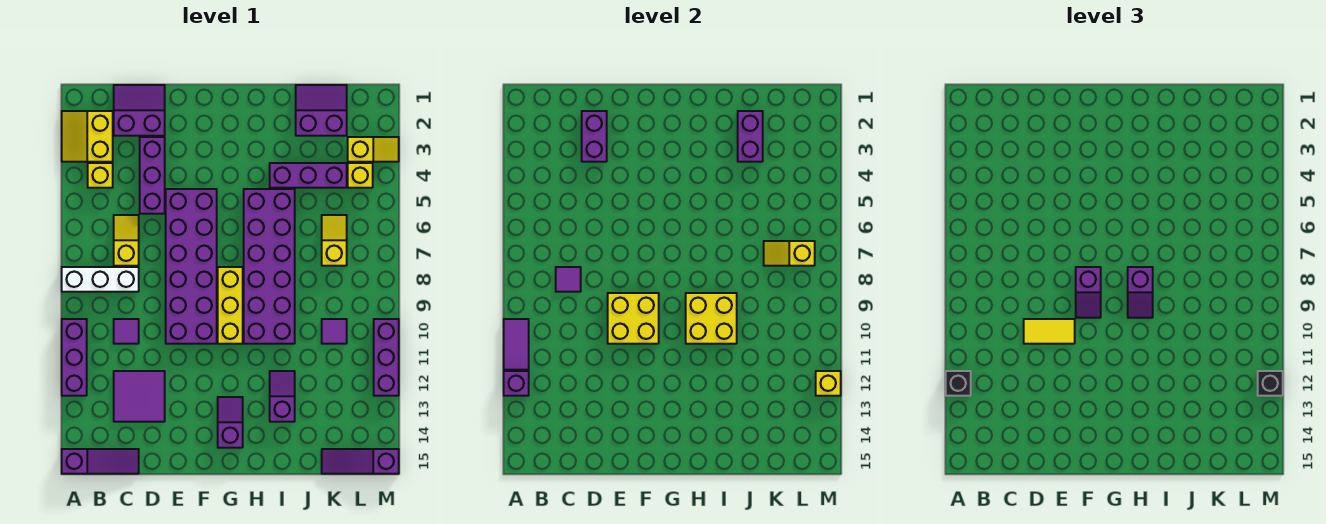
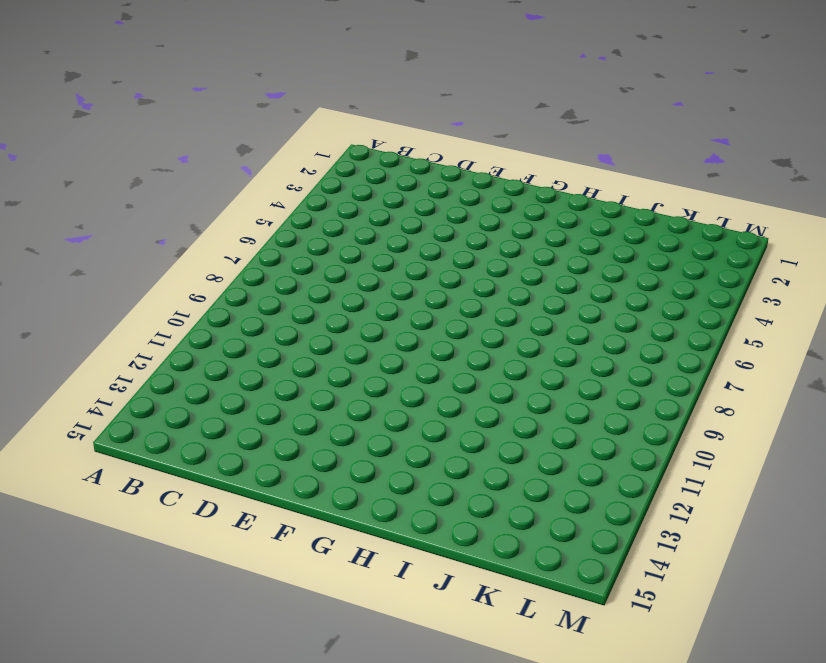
none -> yellow slope A2:B3 level 1 top B
none -> white brick A8:C8 level 1
none -> purple brick A10:A12 level 1
none -> purple slope A15:C15 level 1 top A

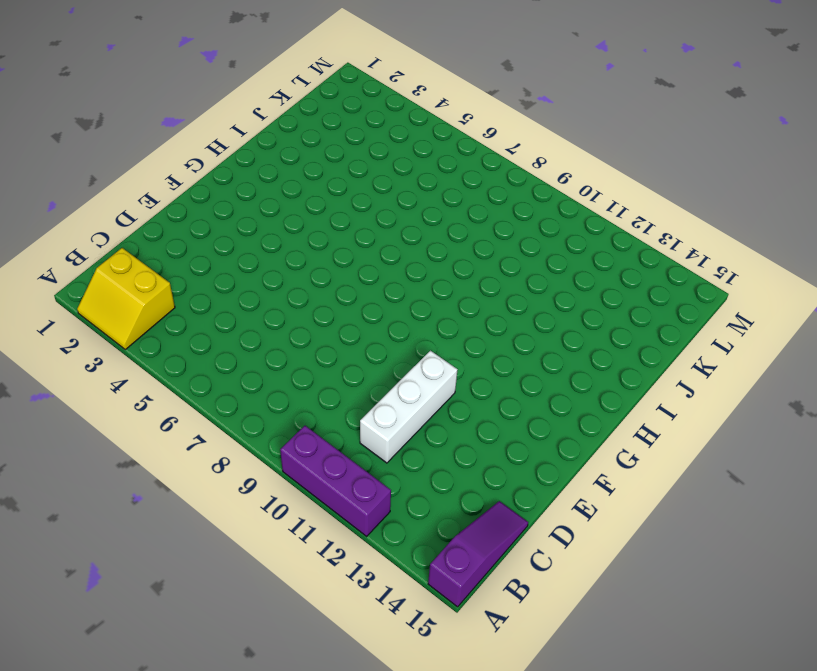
white brick C11:E11 level 1 -> white brick A8:C8 level 1
none -> yellow brick B4 level 1
none -> purple slope C1:D2 level 1 top 2
none -> yellow slope C6:C7 level 1 top 7
none -> purple tile C10 level 1

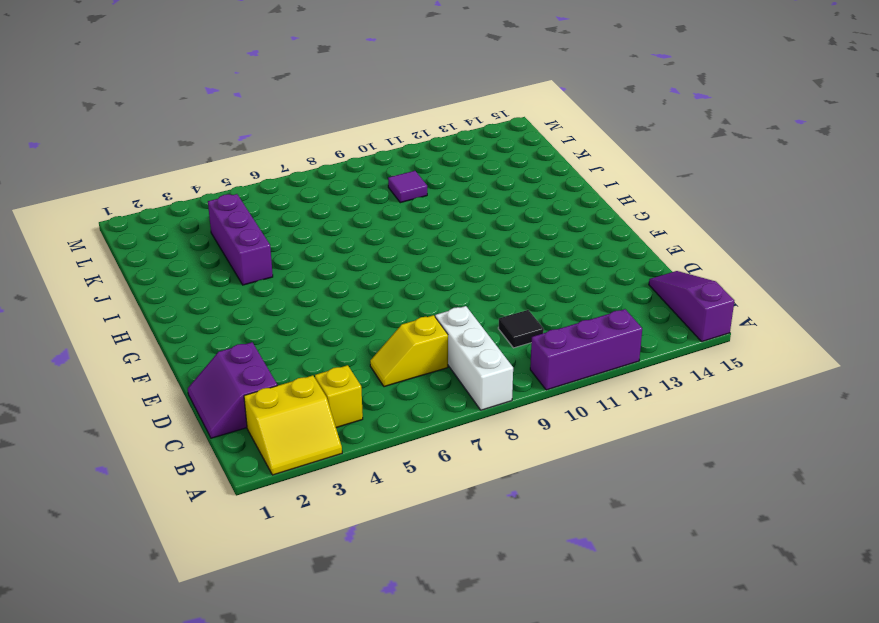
black tile C10 level 1 -> purple tile C10 level 1
none -> purple tile C12:D13 level 1
none -> purple brick D3:D5 level 1
none -> purple brick E5:F10 level 1
none -> yellow brick G8:G10 level 1

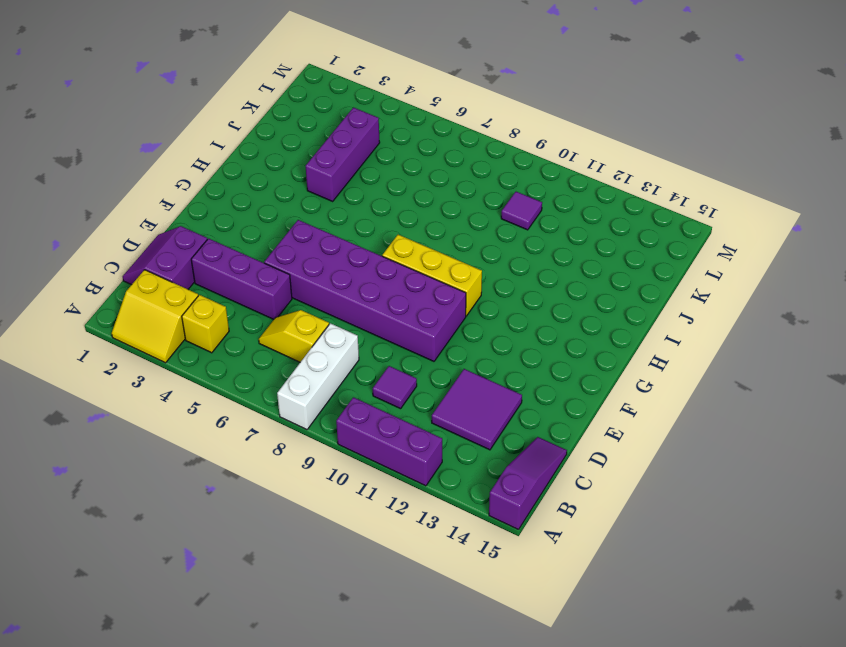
none -> purple slope G13:G14 level 1 top 14
none -> purple brick H5:I10 level 1
none -> purple slope I12:I13 level 1 top 13
none -> purple slope J1:K2 level 1 top 2

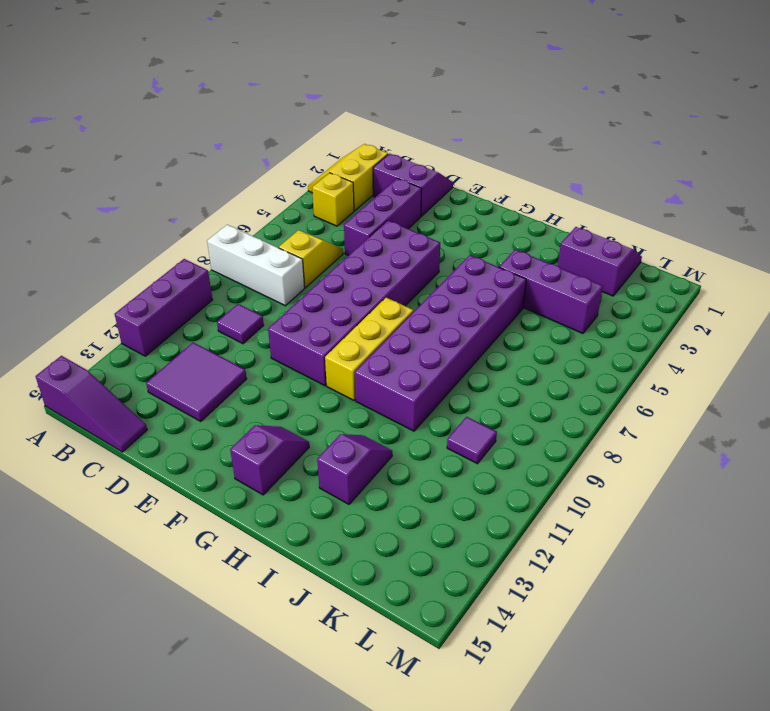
none -> yellow slope K6:K7 level 1 top 7
none -> purple slope K15:M15 level 1 top M
none -> yellow slope L3:M3 level 1 top L
none -> yellow brick L4 level 1

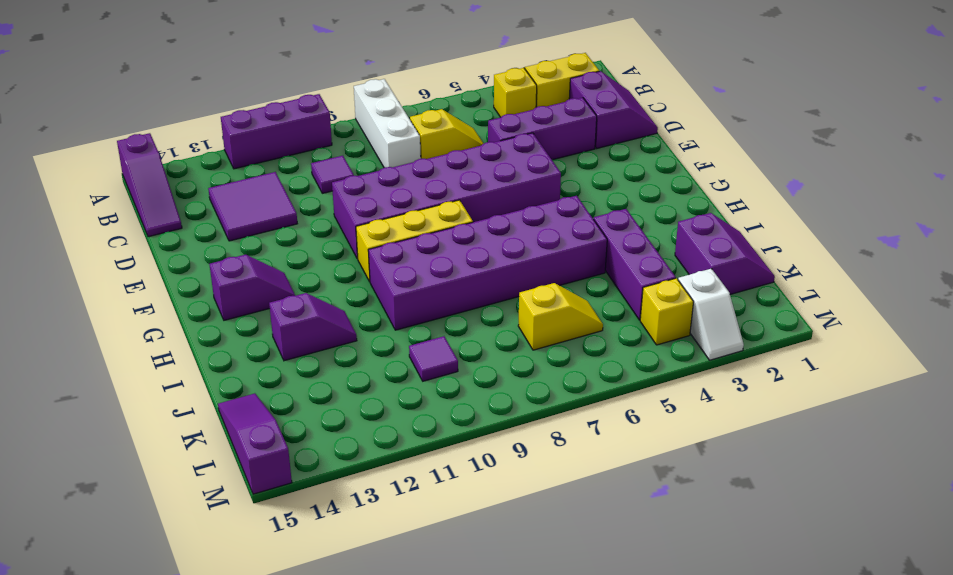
white slope L3:M3 level 1 top L -> yellow slope L3:M3 level 1 top L
none -> purple brick M10:M12 level 1
none -> purple tile A10:A11 level 2
none -> purple brick A12 level 2
none -> purple tile C8 level 2

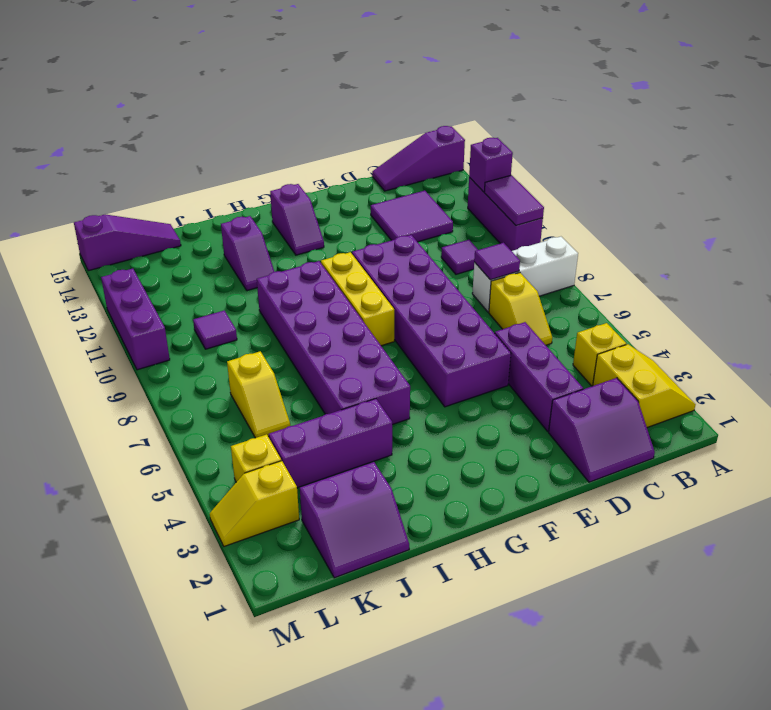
none -> purple brick D2:D3 level 2
none -> yellow brick E9:F10 level 2
none -> yellow brick H9:I10 level 2
none -> purple brick J2:J3 level 2

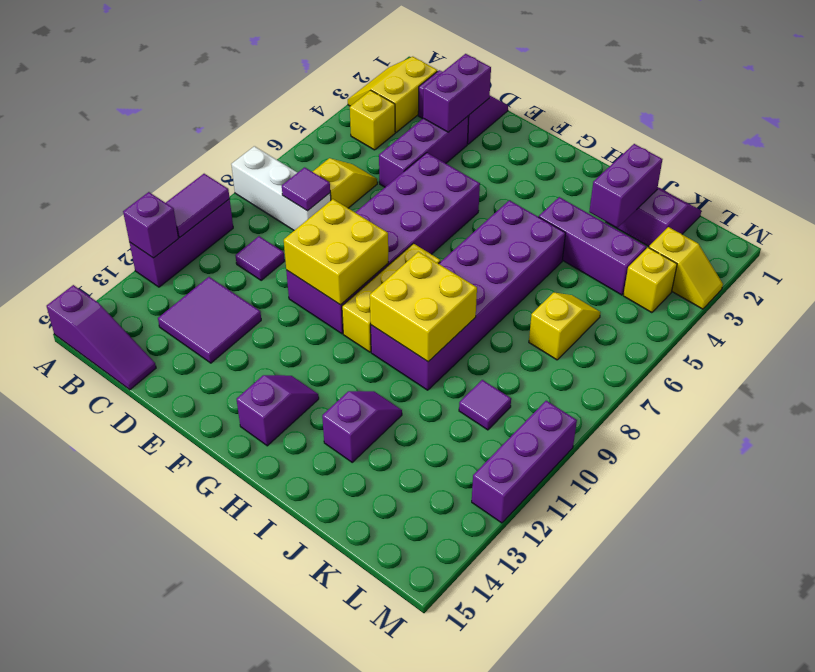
none -> purple slope K15:M15 level 1 top M
none -> yellow slope K7:L7 level 2 top L
none -> yellow brick M12 level 2
none -> black brick A12 level 3

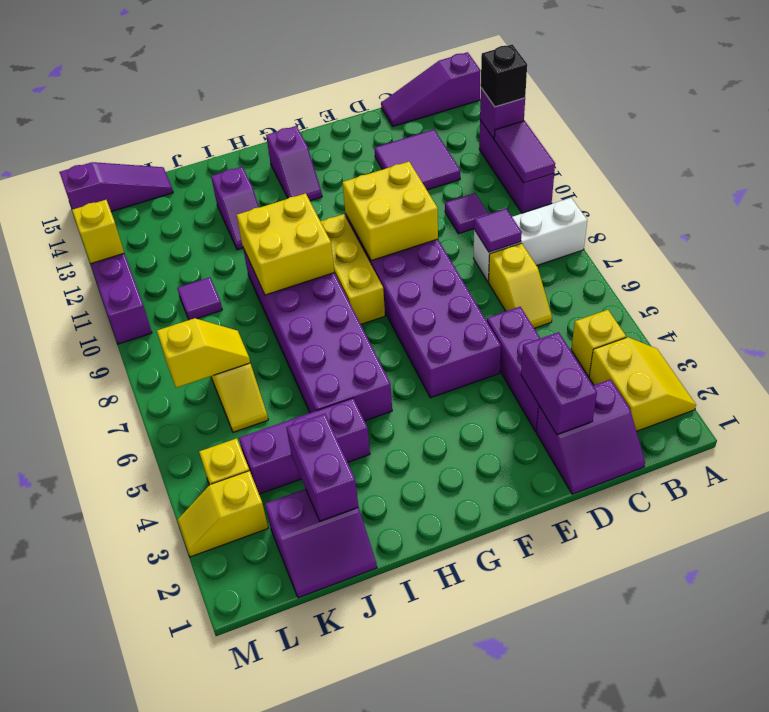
none -> yellow tile D10:E10 level 3
none -> purple slope F8:F9 level 3 top 8
none -> purple slope H8:H9 level 3 top 8
none -> black brick M12 level 3

